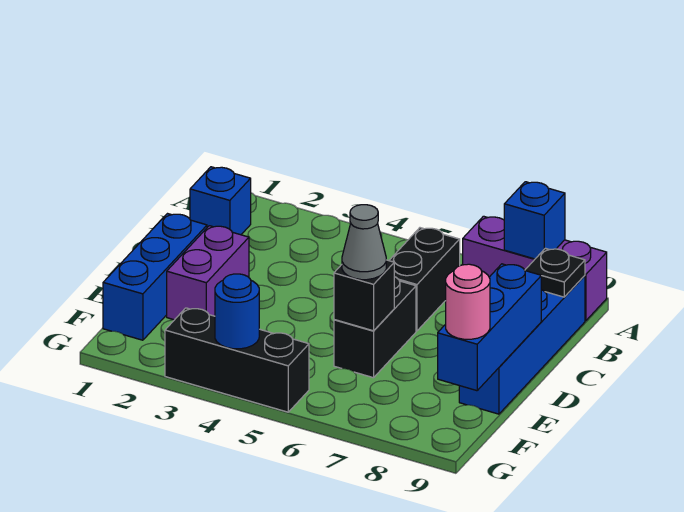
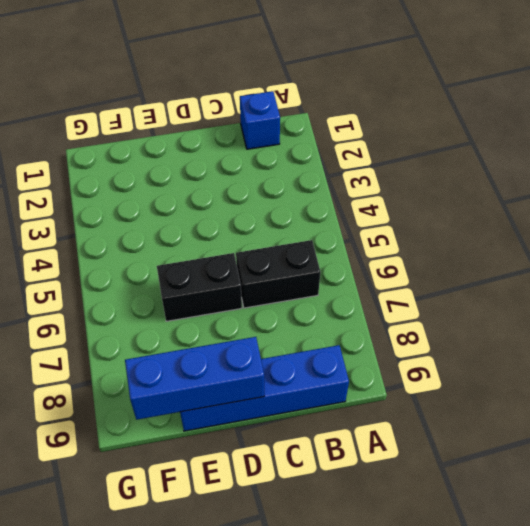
none -> purple brick A7:A9 level 1
none -> blue brick D1:F1 level 1
none -> purple brick D2:E2 level 1

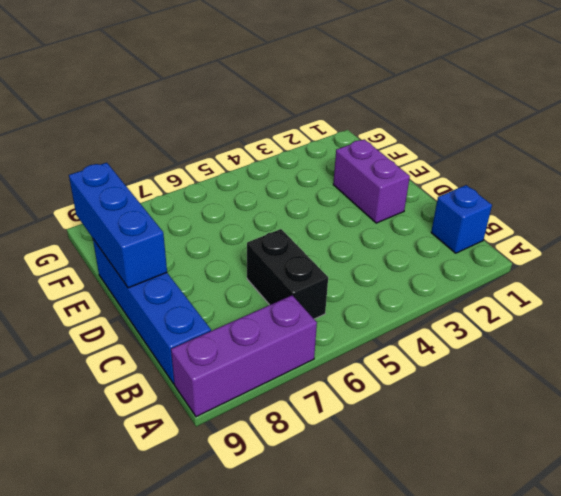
none -> blue brick D1:F1 level 1
none -> black brick D6:E6 level 1
none -> black brick G3:G5 level 1

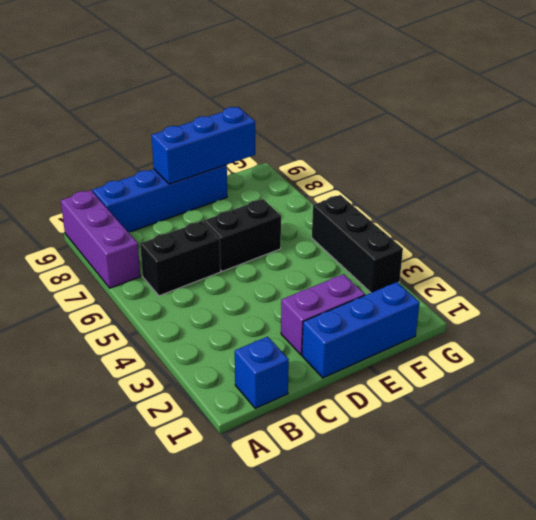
none -> blue brick A8 level 2
none -> black plate B9 level 2
none -> black brick E6 level 2

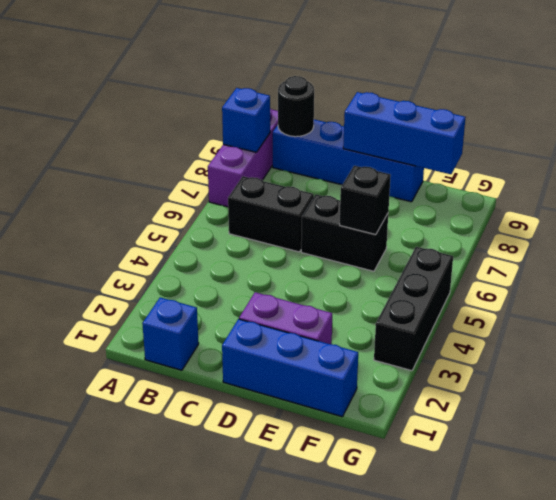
black round brick B9 level 2 -> black plate B9 level 2
none -> blue round brick G4 level 2
none -> grey cone E6 level 3
none -> pink round brick F9 level 3

